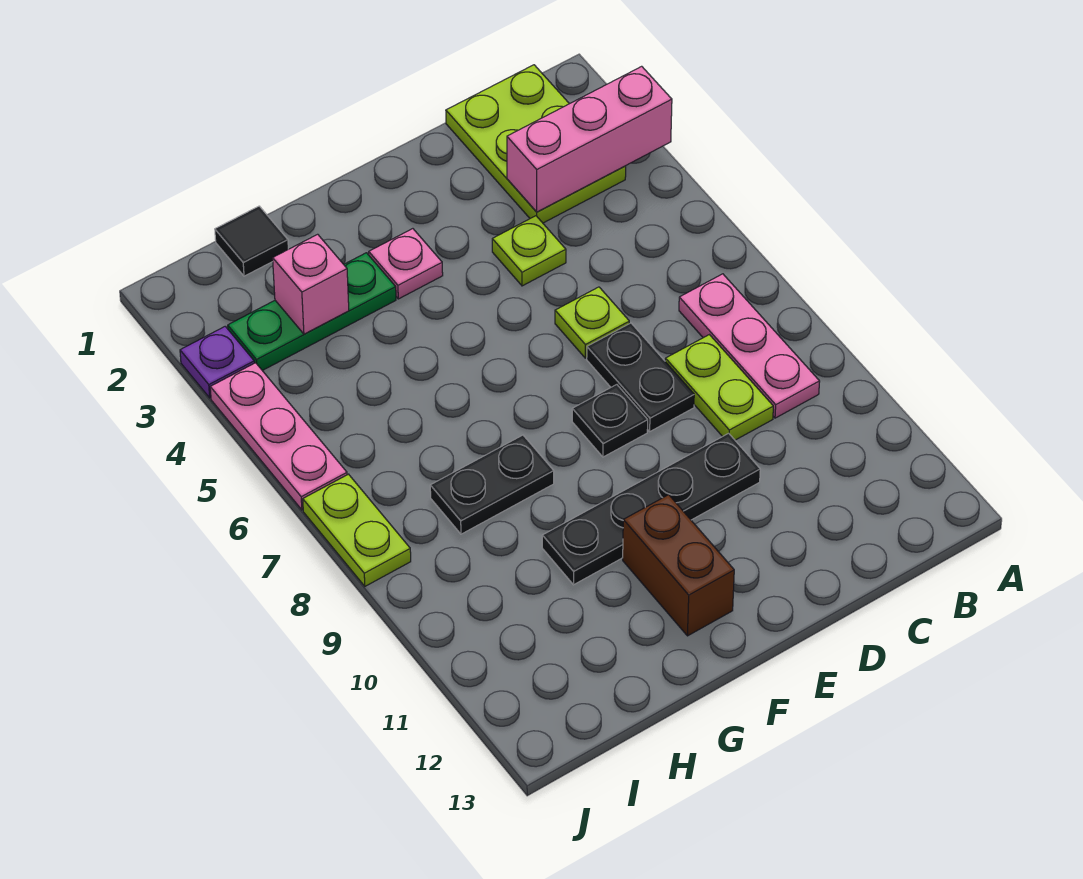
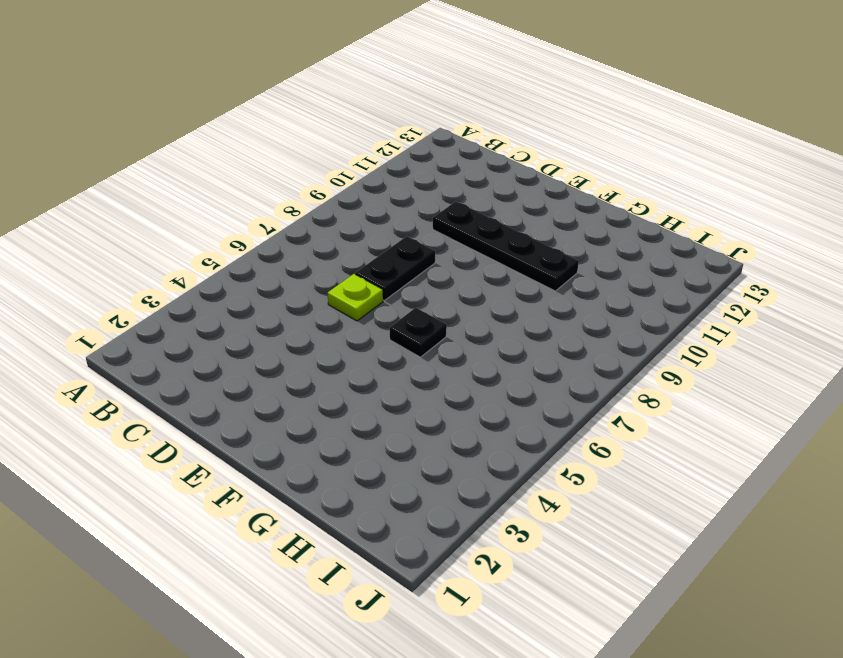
black plate F6 level 1 -> black plate E8 level 1
none -> lime plate B1:C3 level 1
none -> pink plate B7:B9 level 1
none -> lime plate C8:C9 level 1

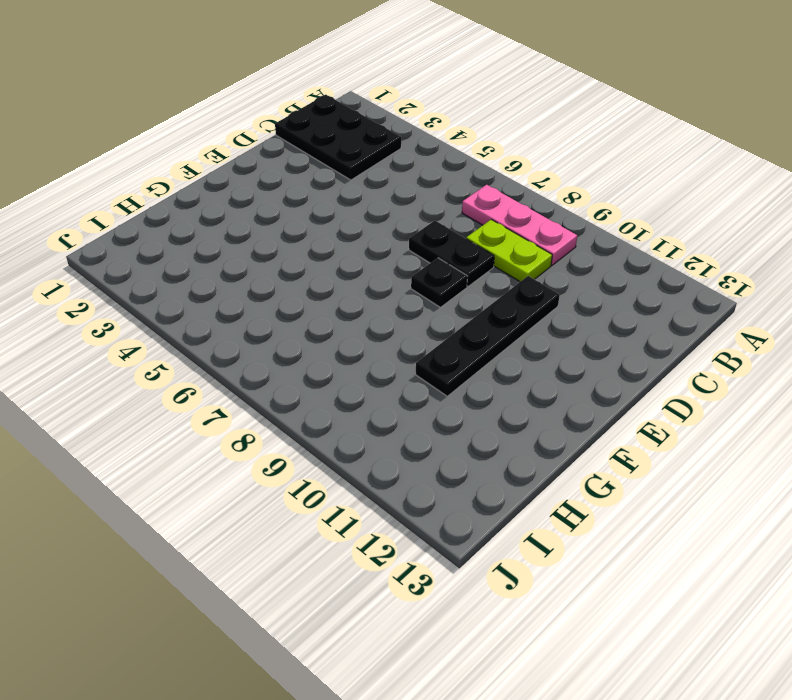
black plate B1:C3 level 1 -> lime plate B1:C3 level 1
none -> lime plate D4 level 1
none -> lime plate D6 level 1
none -> pink plate F3 level 1

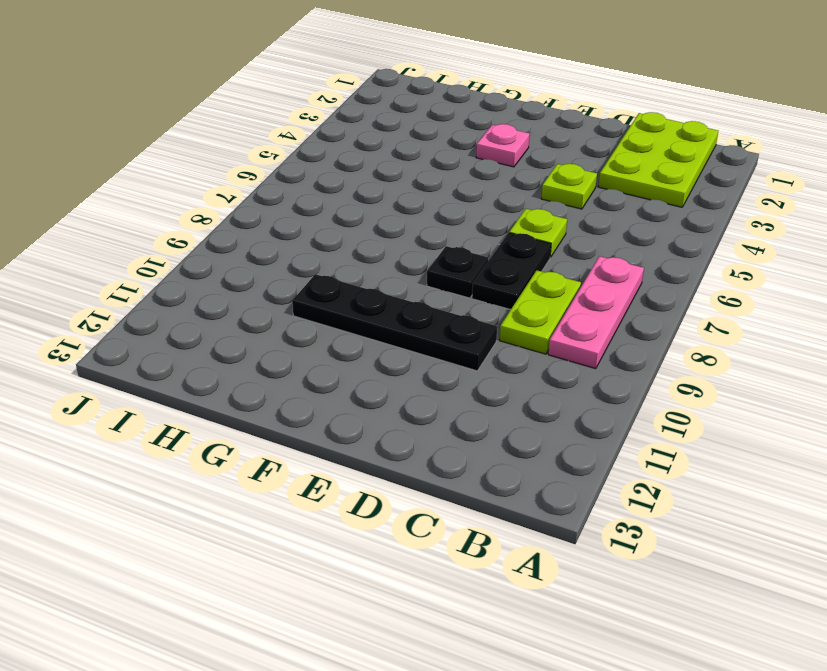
none -> brown brick F11:F12 level 1
none -> green plate G3:I3 level 1
none -> black plate G8:H8 level 1

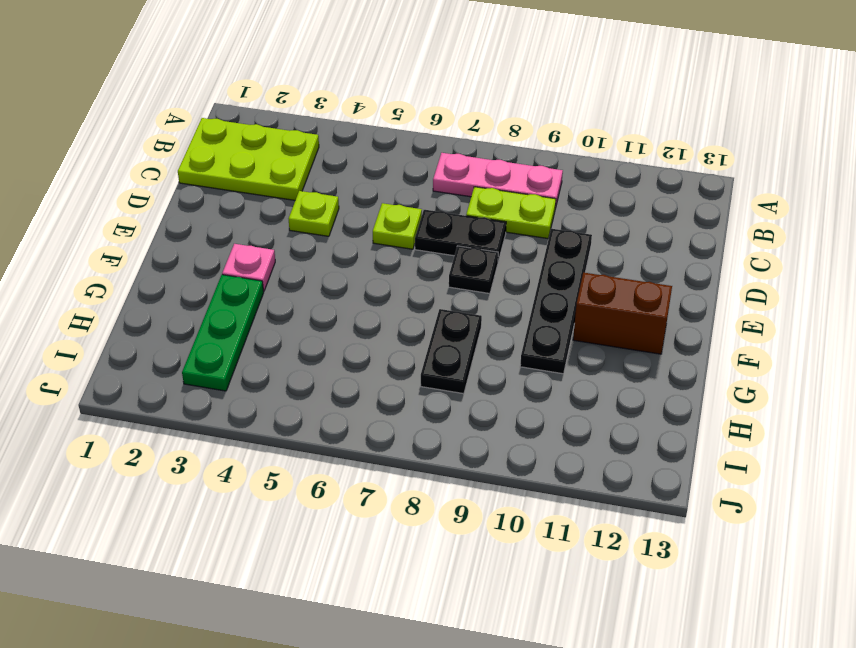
none -> black tile H1 level 1
none -> purple plate J3 level 1
none -> pink plate J4:J6 level 1

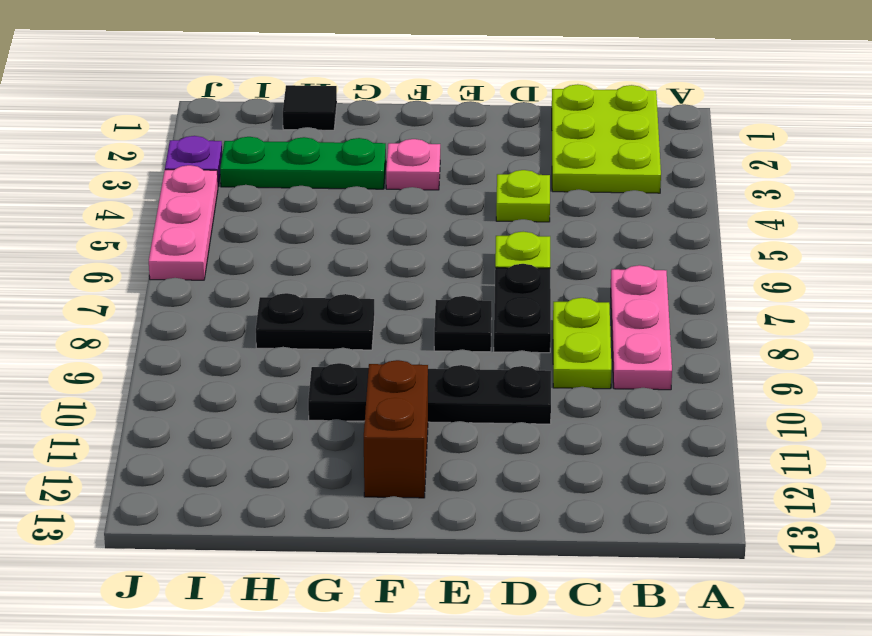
none -> lime plate J7:J8 level 1
none -> pink brick A3:C3 level 2
none -> pink brick H3 level 2

